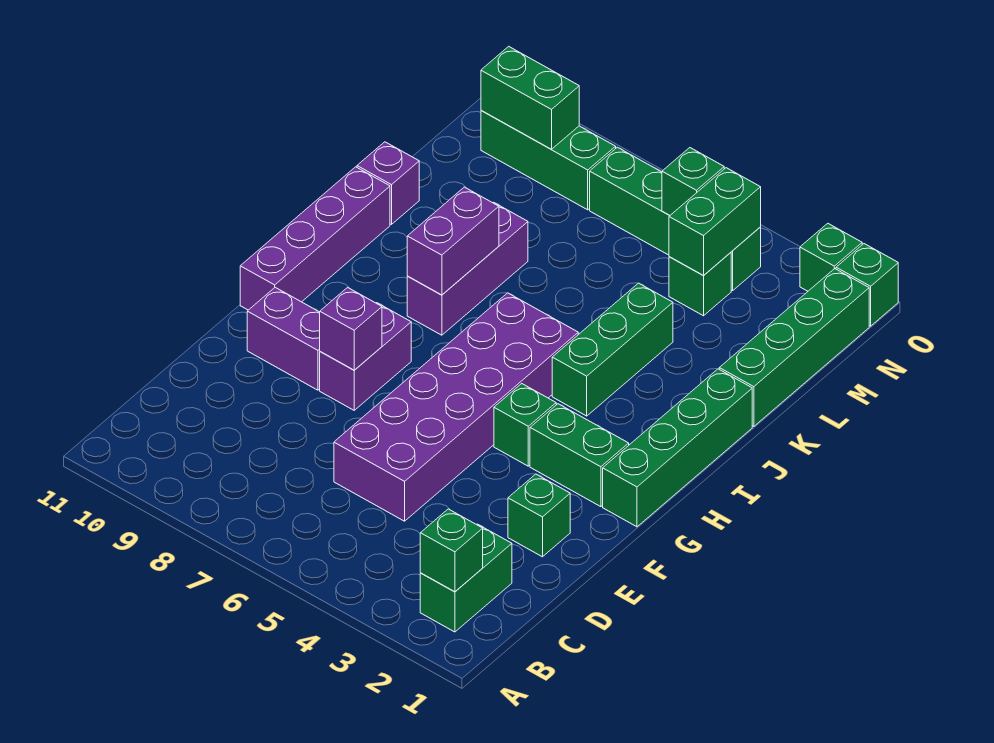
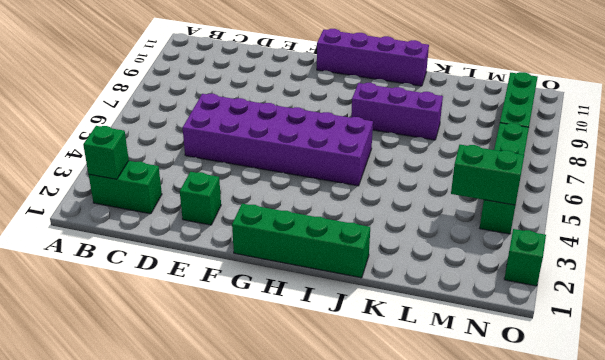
none -> purple brick F8:G8 level 1
none -> purple brick F9:F10 level 1
none -> green brick G2:G3 level 1

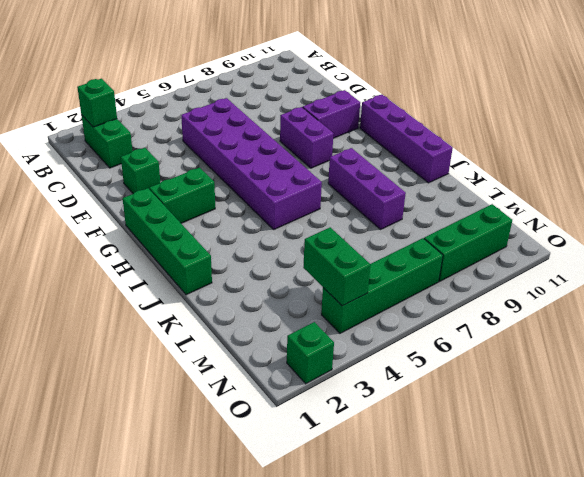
none -> green brick G4 level 1
none -> green brick I4:K4 level 1
none -> green brick K1:N1 level 1

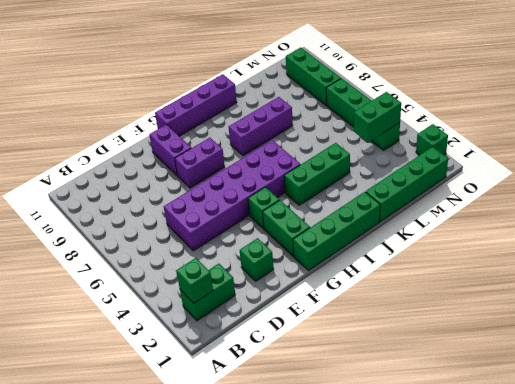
none -> purple brick K11 level 1
none -> green brick M4 level 1
none -> green brick O1 level 1

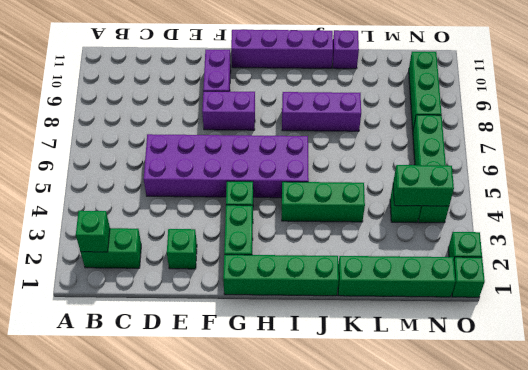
none -> purple brick F8 level 2
none -> purple brick I8:J8 level 2
none -> green brick N5 level 2

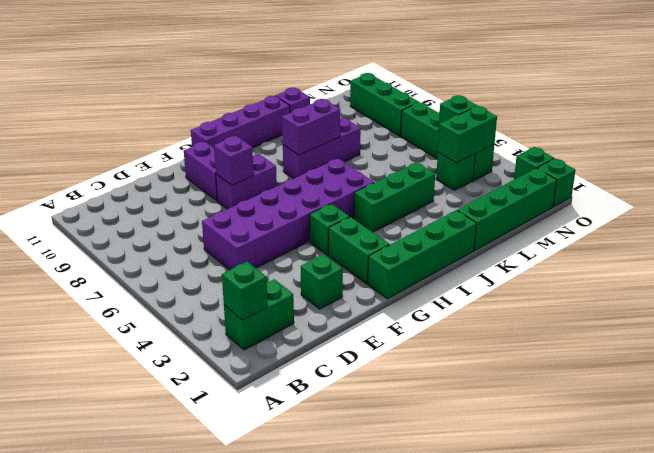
none -> green brick N9:N10 level 2

